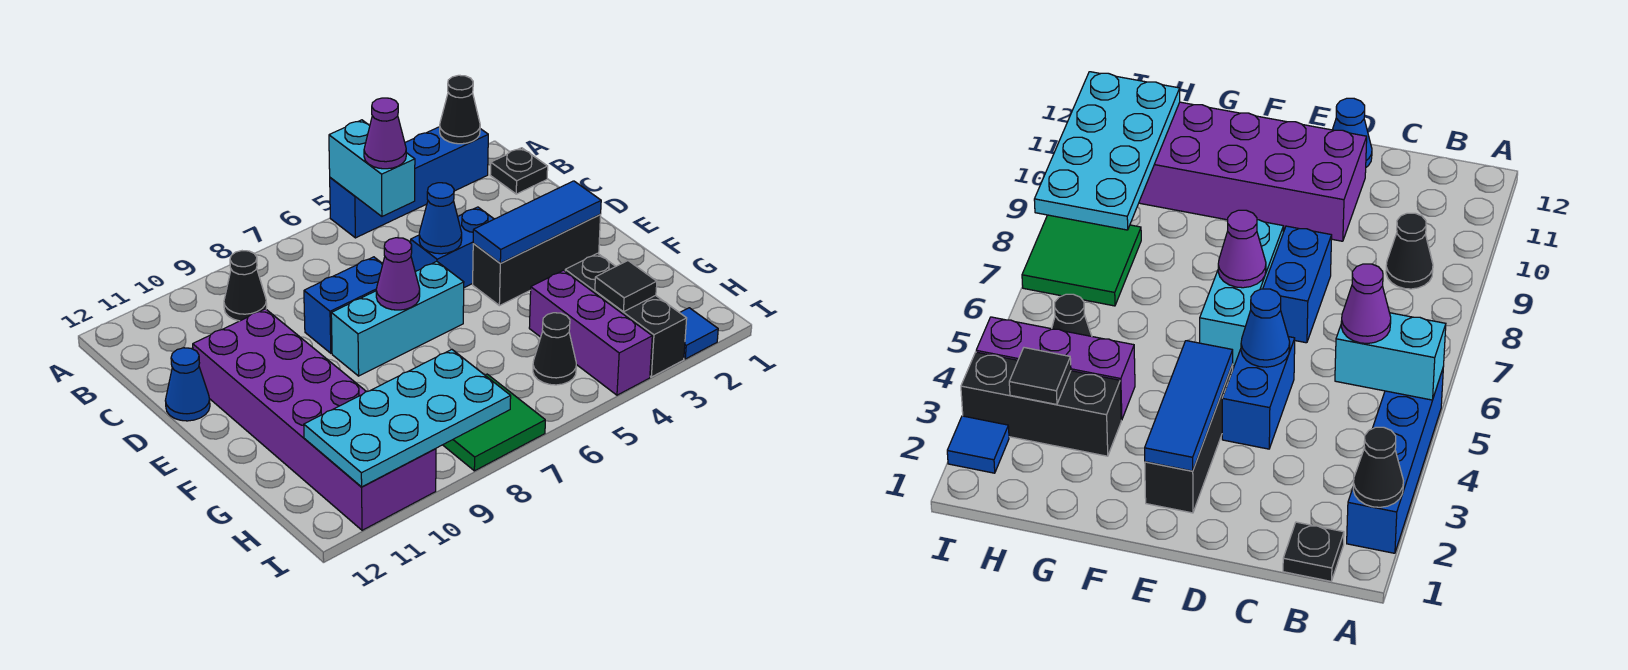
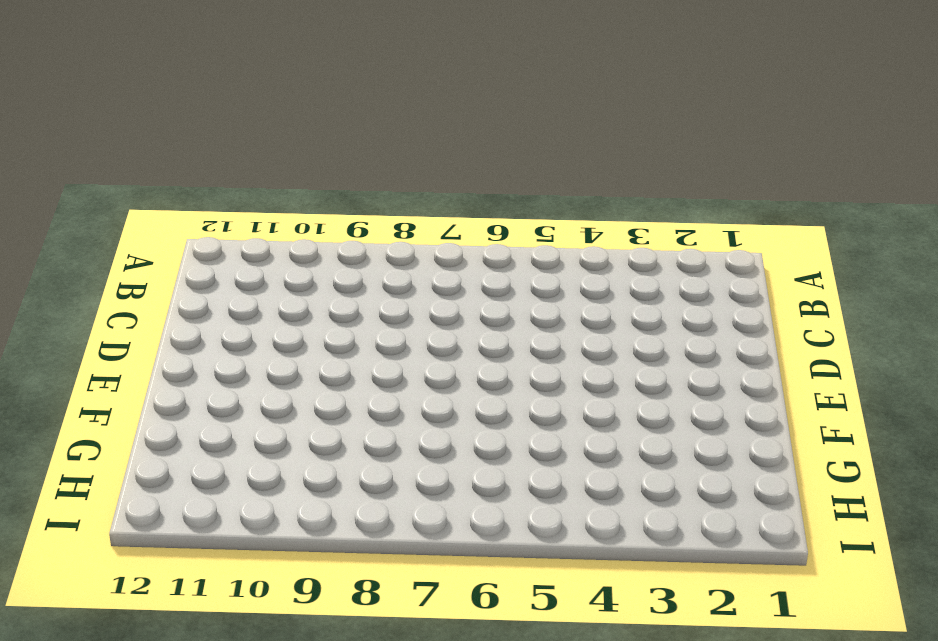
none -> blue brick A2:A5 level 1
none -> black plate B1 level 1
none -> black cone B9 level 1

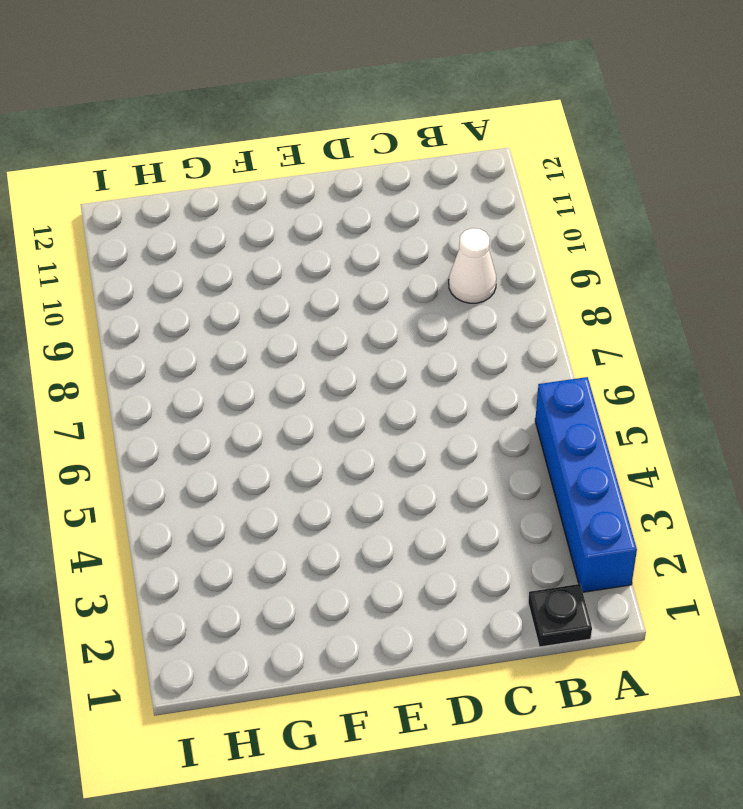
white cone B9 level 1 -> black cone B9 level 1
none -> blue brick D4:D5 level 1
none -> blue brick D7:D8 level 1
none -> purple brick D10:I11 level 1

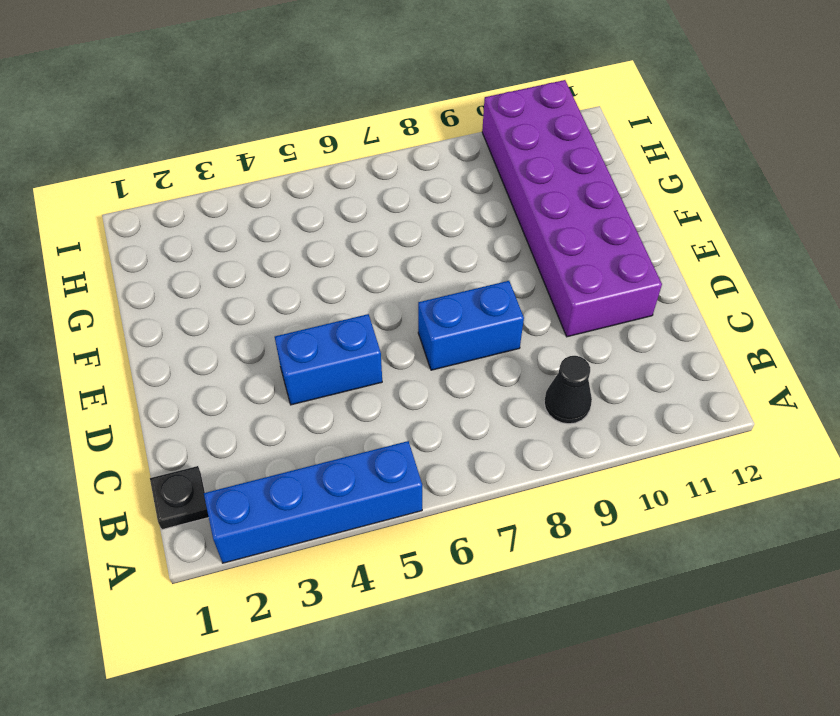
none -> blue cone D12 level 1
none -> black brick E2:E4 level 1
none -> cyan brick E6:E8 level 1

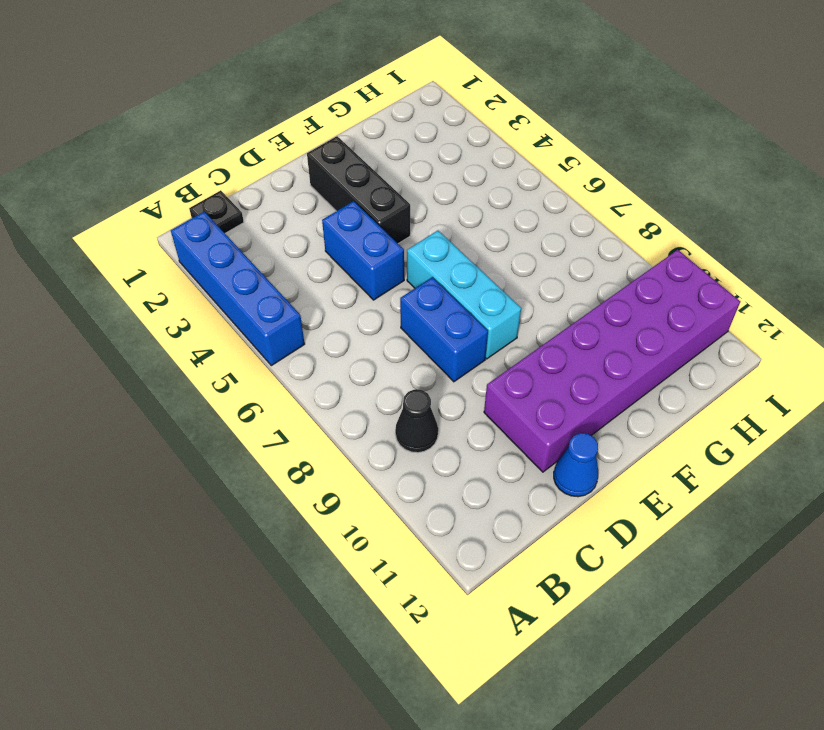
none -> black brick G3:I3 level 1
none -> purple brick G4:I4 level 1
none -> black cone H5 level 1

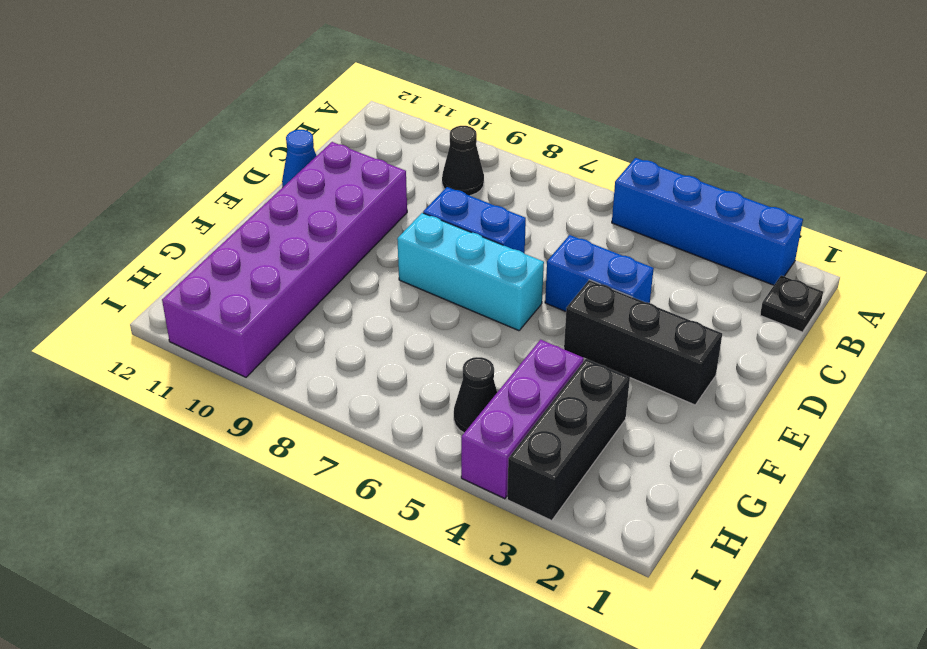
none -> green tile H7:I8 level 1
none -> blue tile I2 level 1
none -> black cone A2 level 2

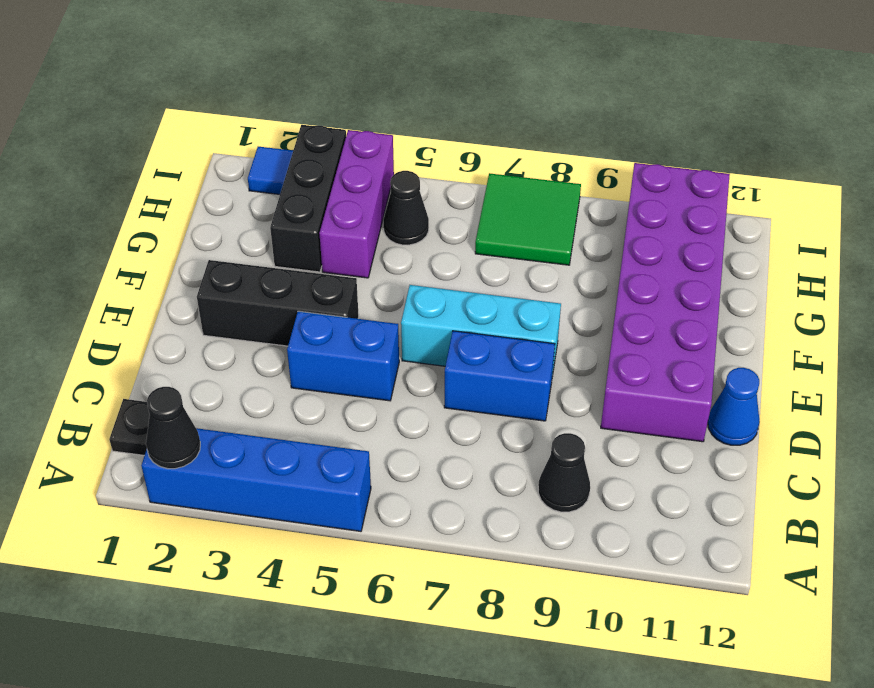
none -> cyan brick A5:B5 level 2
none -> blue cone D5 level 2
none -> blue tile E2:E4 level 2

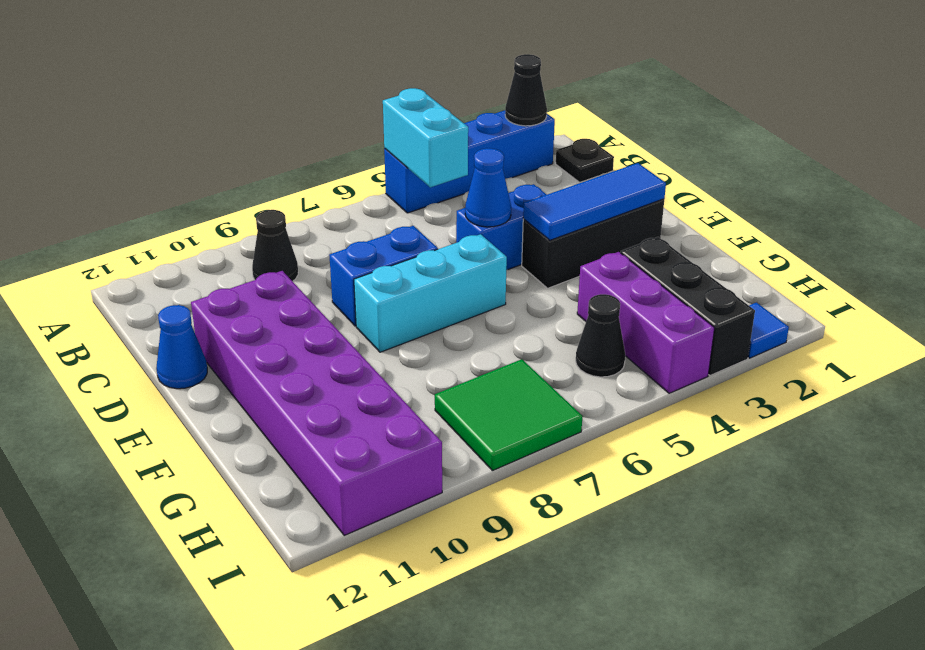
none -> purple cone E7 level 2
none -> black tile H3 level 2
none -> cyan plate H8:I11 level 2

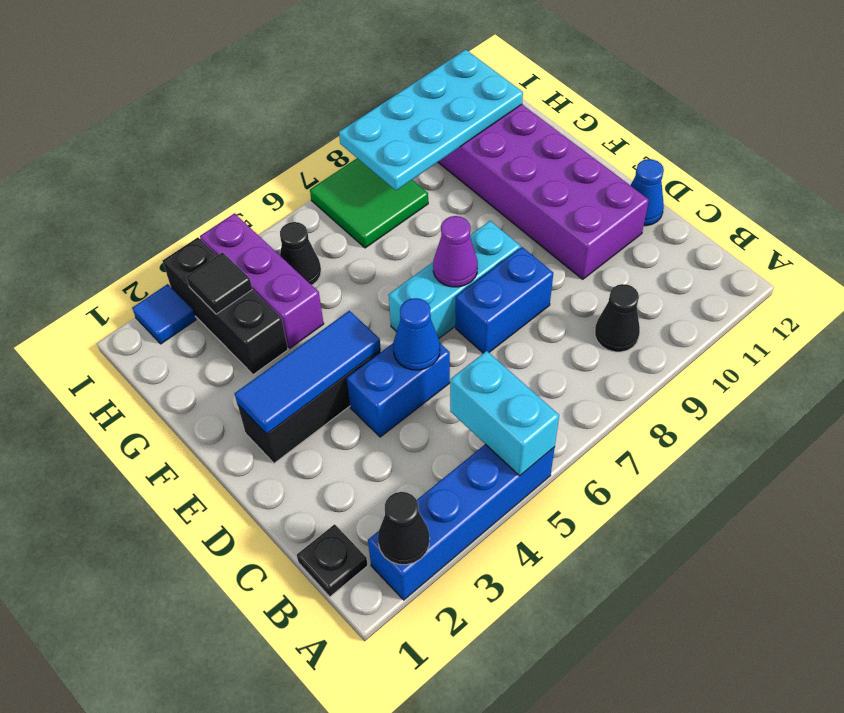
none -> purple cone B5 level 3

